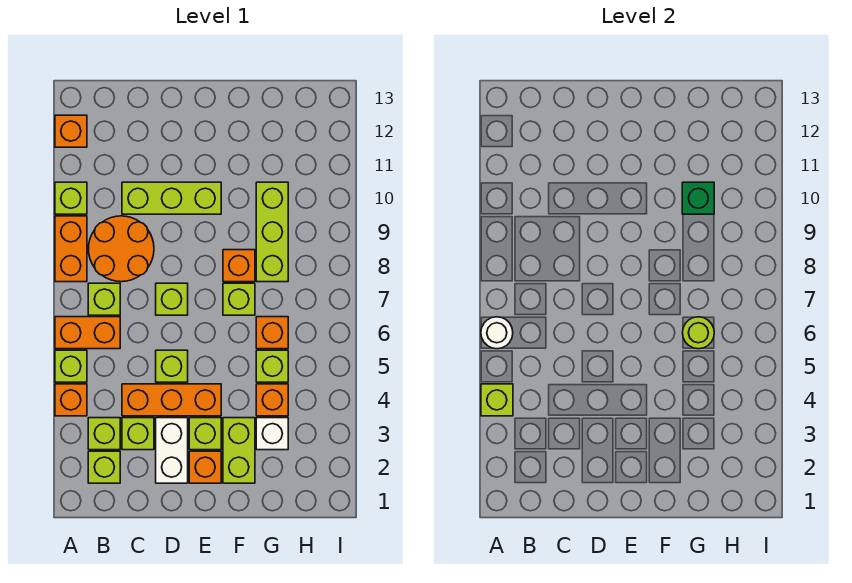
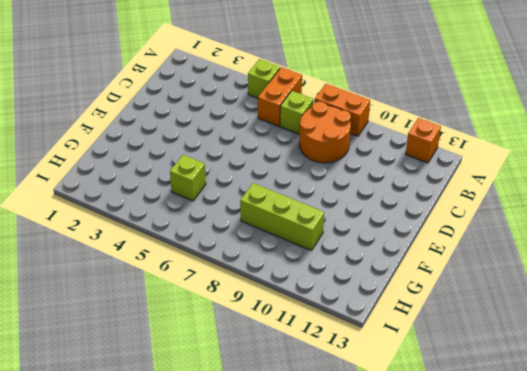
none -> orange brick A4 level 1
none -> lime brick A10 level 1
none -> lime brick B2 level 1
none -> lime brick B3 level 1

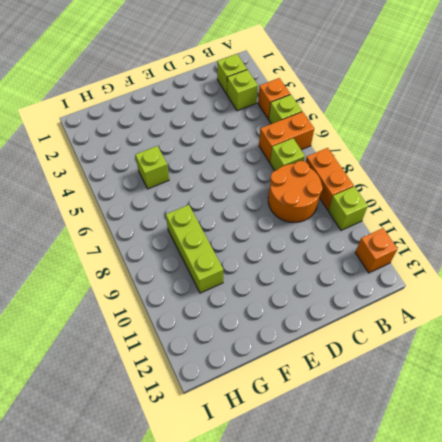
none -> lime brick C3 level 1
none -> orange brick C4:E4 level 1
none -> lime brick C10:E10 level 1
none -> white brick D2:D3 level 1

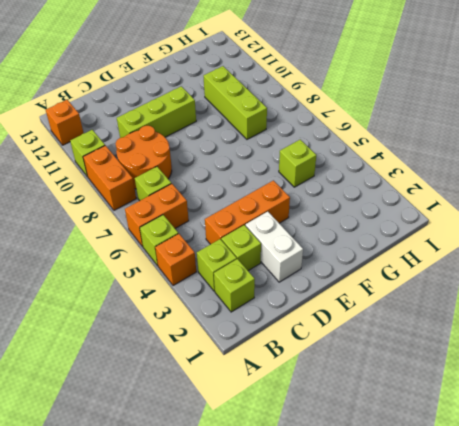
none -> lime brick D5 level 1
none -> lime brick D7 level 1
none -> orange brick E2 level 1
none -> lime brick E3 level 1

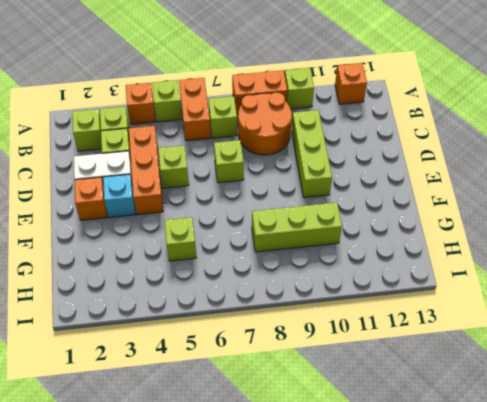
cyan brick E3 level 1 -> lime brick E3 level 1
none -> lime brick F2:F3 level 1
none -> lime brick F7 level 1
none -> orange brick F8 level 1
none -> white brick G3 level 1

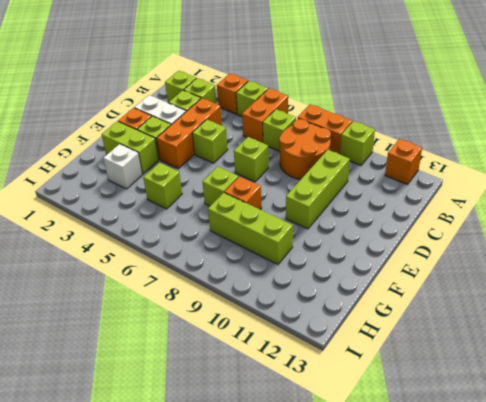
none -> orange brick G4 level 1
none -> orange brick G6 level 1
none -> lime brick A4 level 2
none -> white round brick A6 level 2

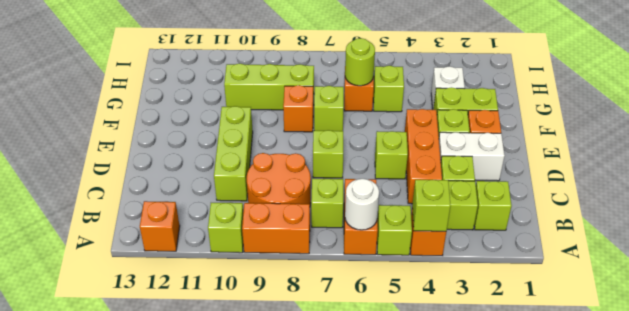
none -> orange brick G4 level 1
none -> green brick G10 level 2

